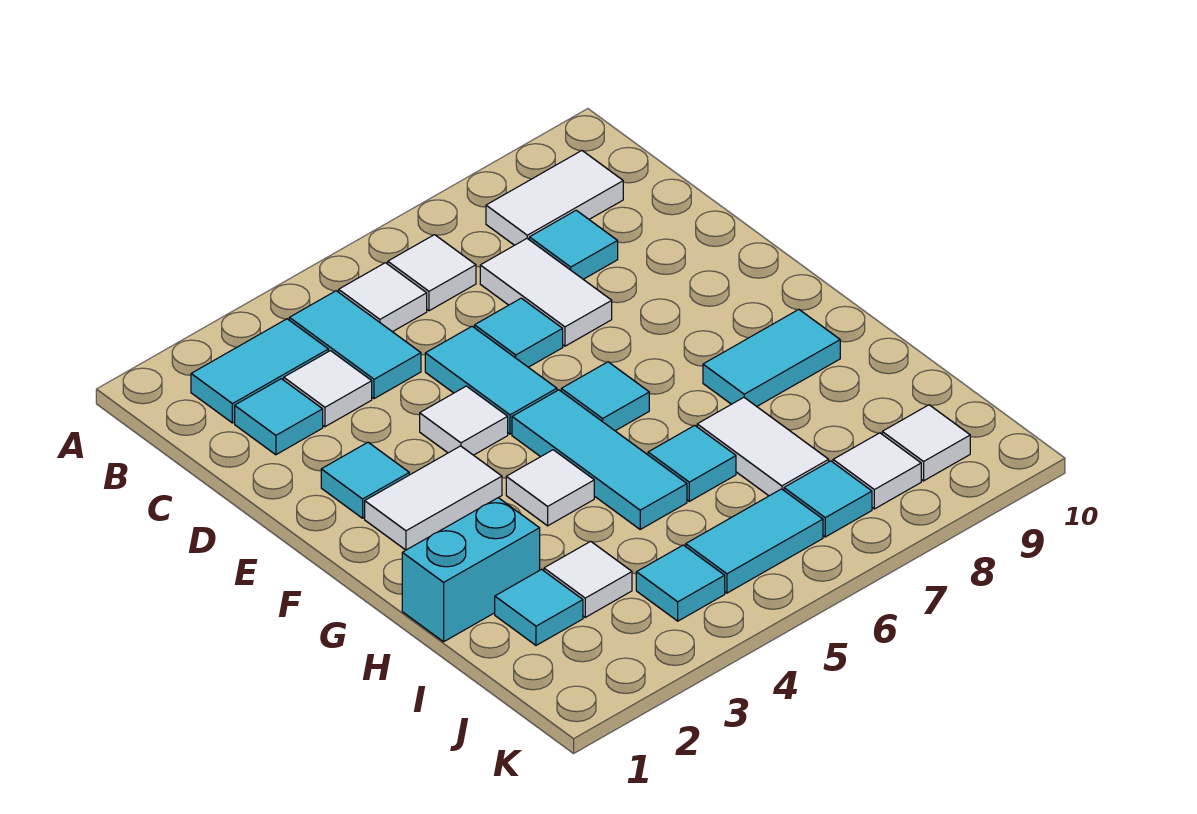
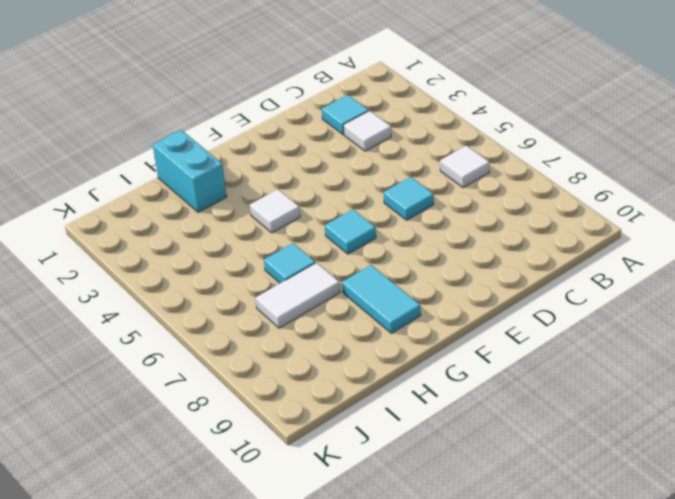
none -> cyan tile B2:B3 level 1
none -> cyan tile B4:C4 level 1
none -> white tile B5 level 1

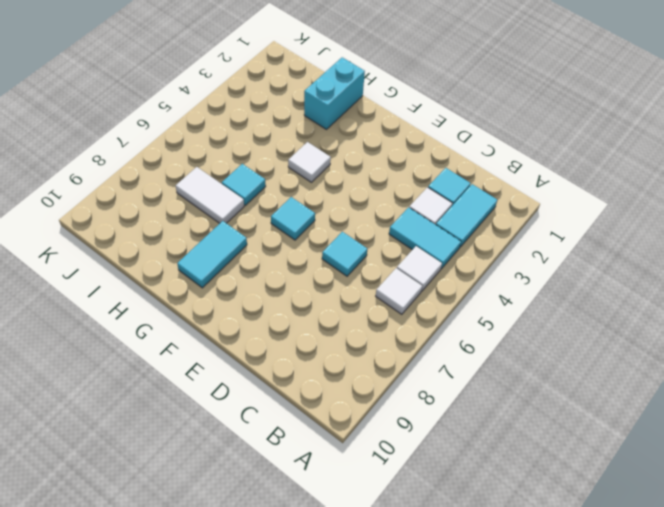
none -> white tile B8:B9 level 1
none -> white tile C7:D7 level 1
none -> cyan tile C8 level 1

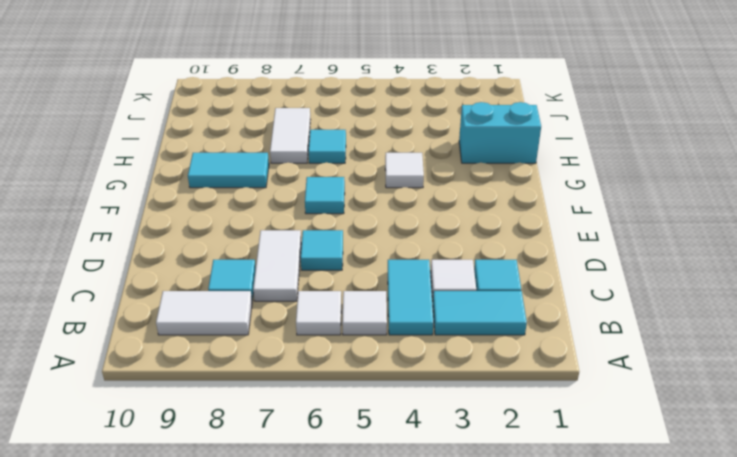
none -> cyan tile D5:E5 level 1
none -> cyan tile E2 level 1
none -> white tile E4 level 1

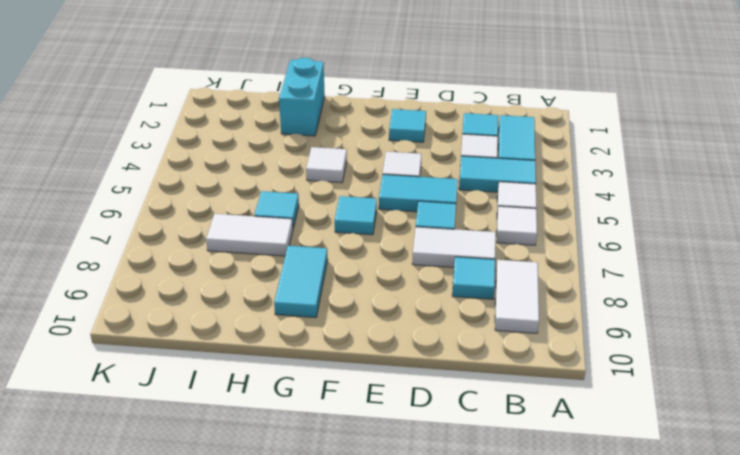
none -> white tile F2:F3 level 1
none -> cyan tile F5:H5 level 1
none -> cyan tile I2 level 1

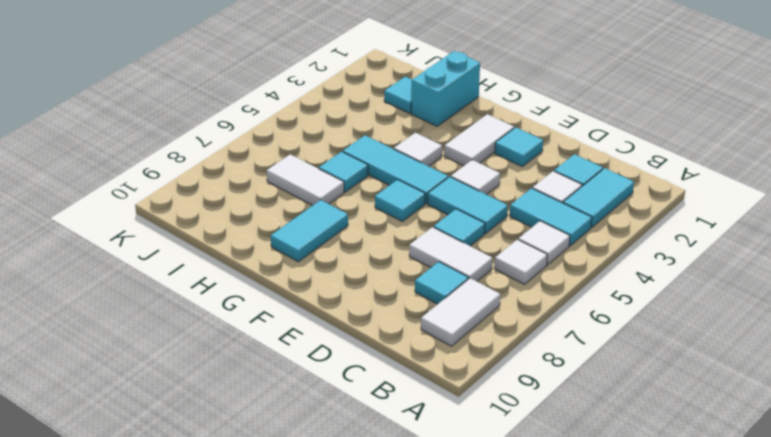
none -> white tile I3 level 1
none -> cyan tile J4 level 1
none -> cyan tile J5:J6 level 1

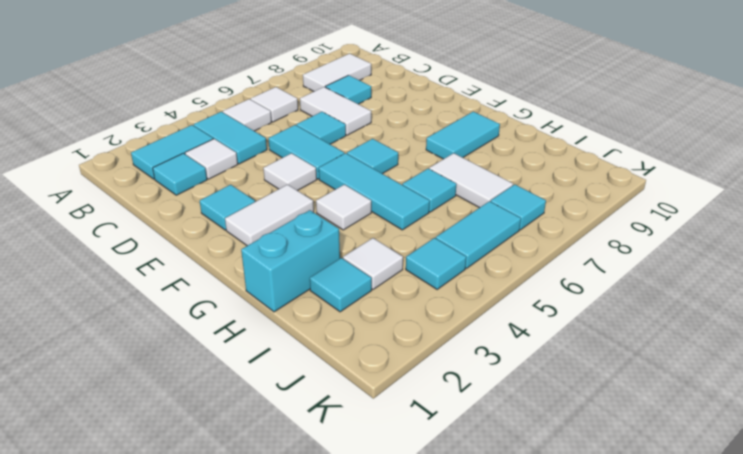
none -> white tile J8 level 1
none -> white tile J9 level 1

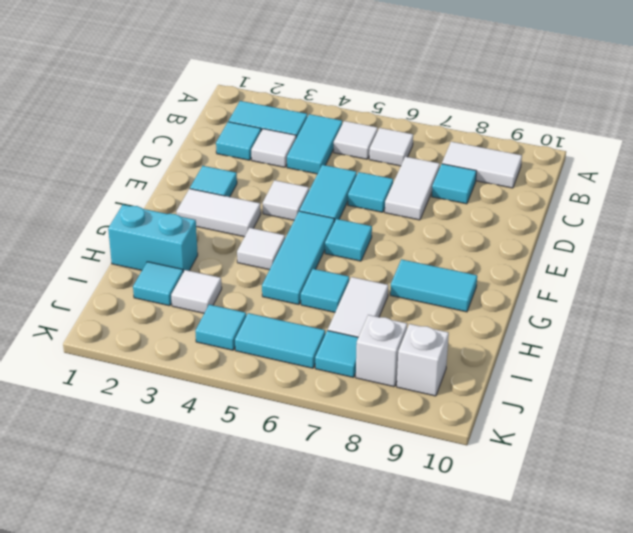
white brick J8 level 1 -> white tile J8 level 1
white brick J9 level 1 -> white tile J9 level 1

